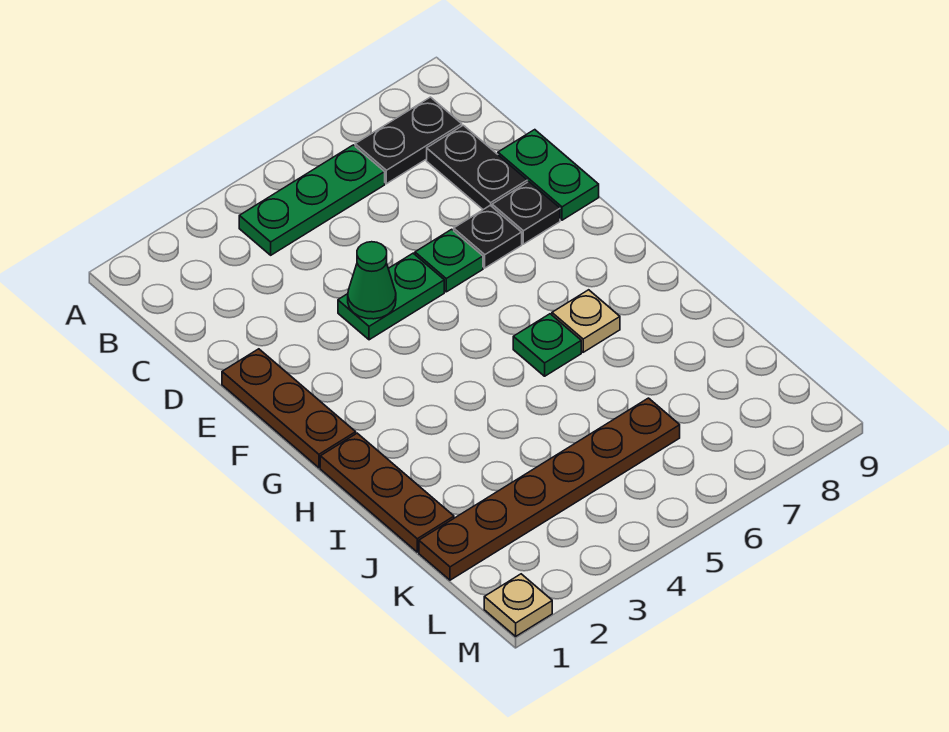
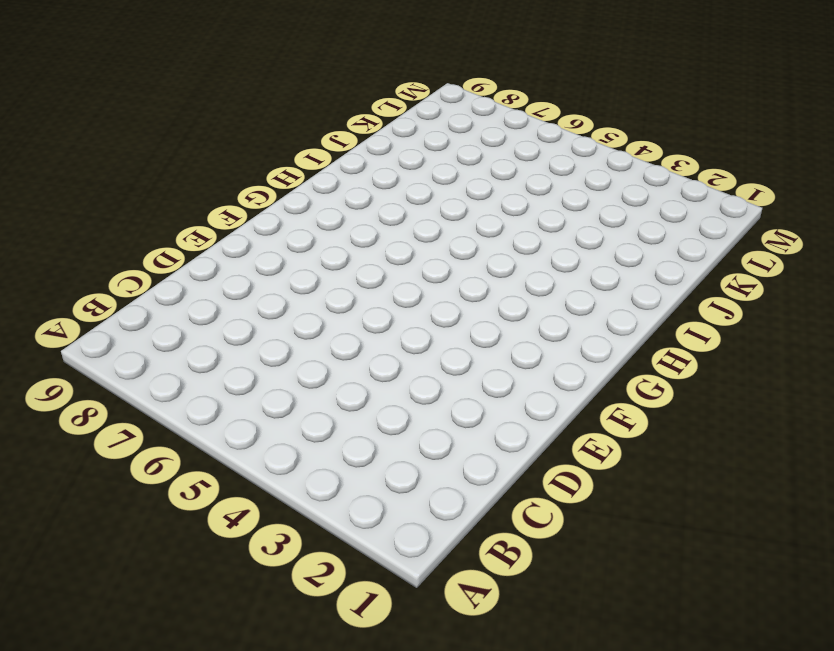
none -> green plate B4:B6 level 1
none -> black plate B7:B8 level 1
none -> black plate C8:D8 level 1

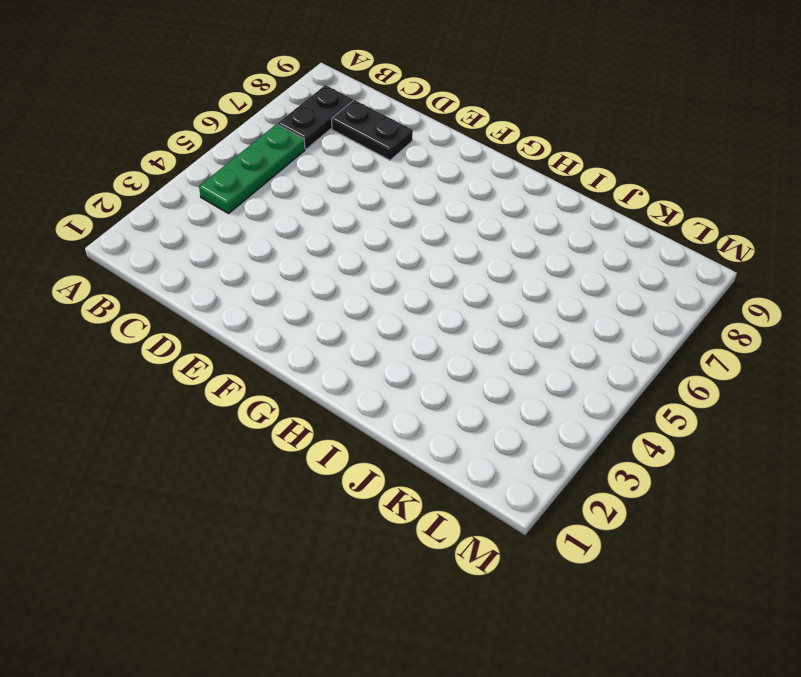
none -> green plate D9:E9 level 1
none -> brown plate E1:G1 level 1
none -> green plate E4:E5 level 1

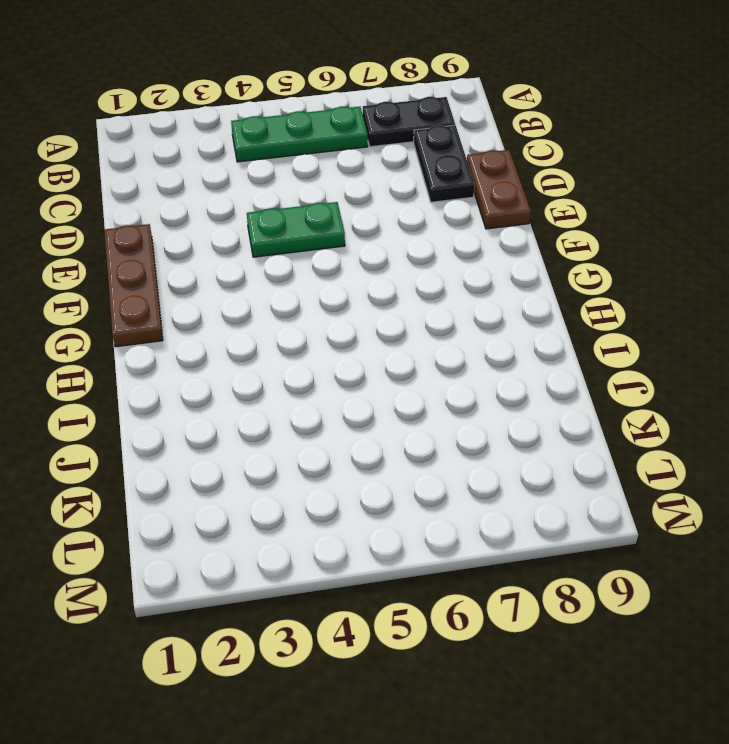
brown plate D9:E9 level 1 -> green plate D9:E9 level 1
none -> green plate E6 level 1
none -> black plate E7 level 1
none -> black plate E8 level 1

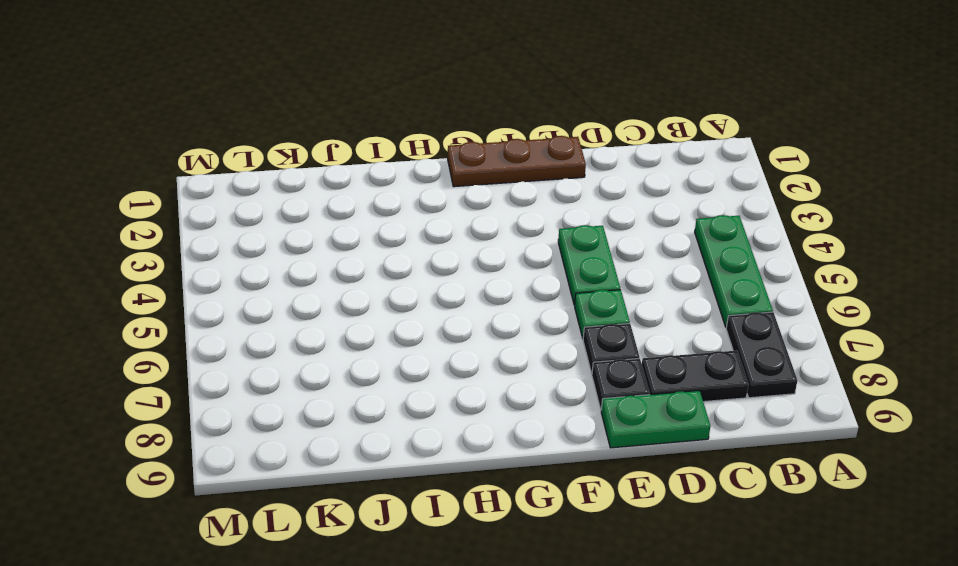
none -> brown plate H1:J1 level 1
none -> green plate H6 level 1
none -> tan plate H7 level 1

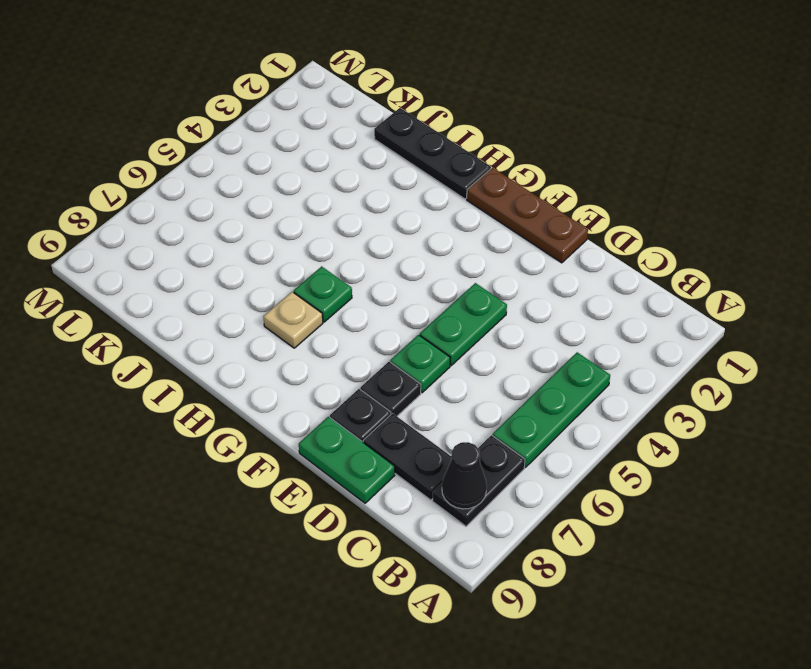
black cone B8 level 2 -> none
black plate H1:J1 level 1 -> brown plate H1:J1 level 1
none -> brown plate K1:K6 level 1
none -> tan plate M1 level 1
none -> green cone E4 level 2

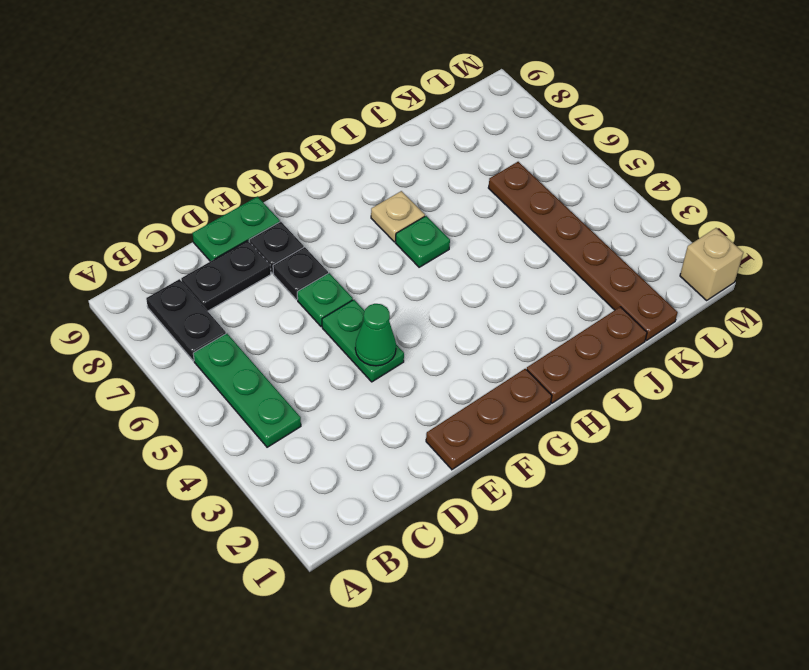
tan brick M1 level 1 -> tan plate M1 level 1

